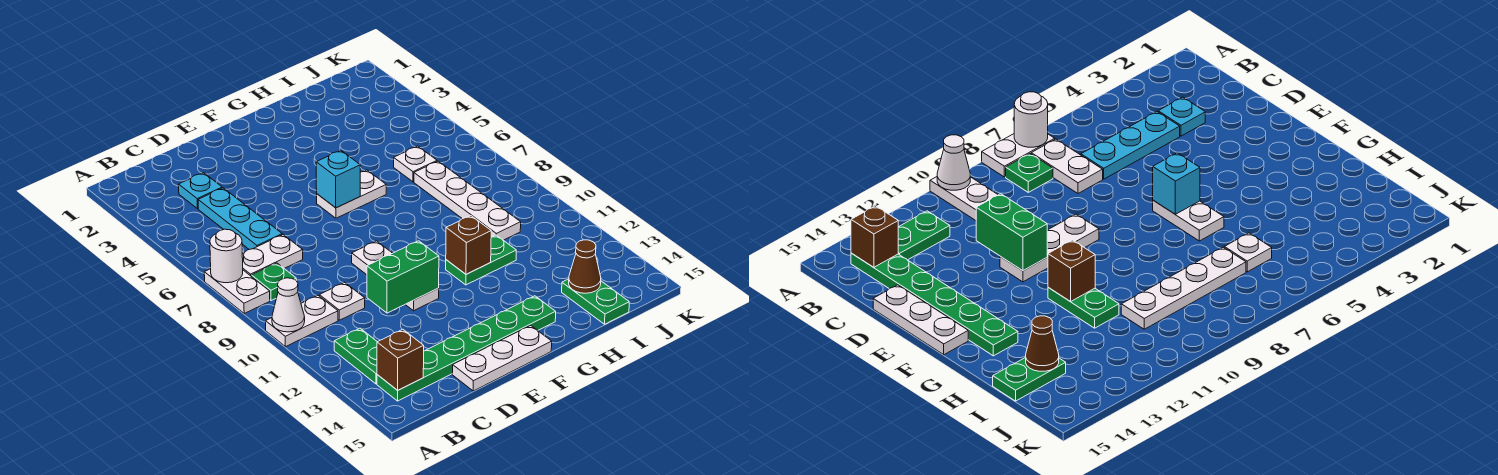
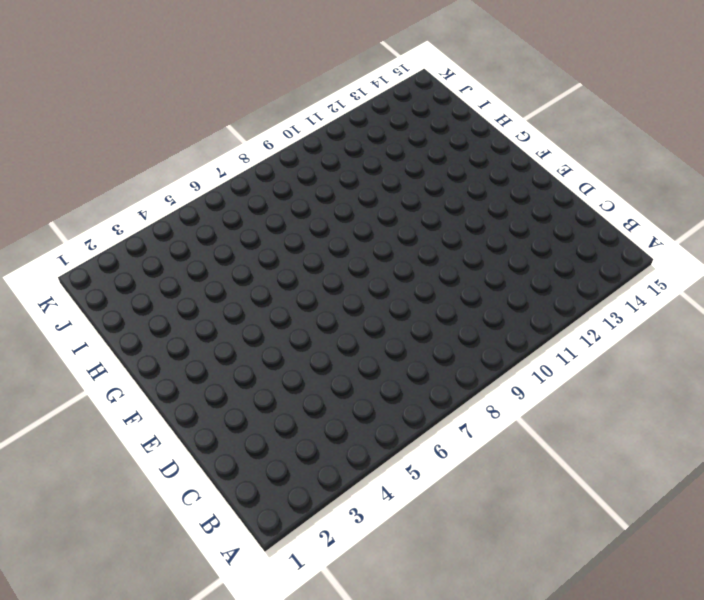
none -> white plate A7:A8 level 1
none -> white plate A10:B10 level 1
none -> white plate B7:C7 level 1

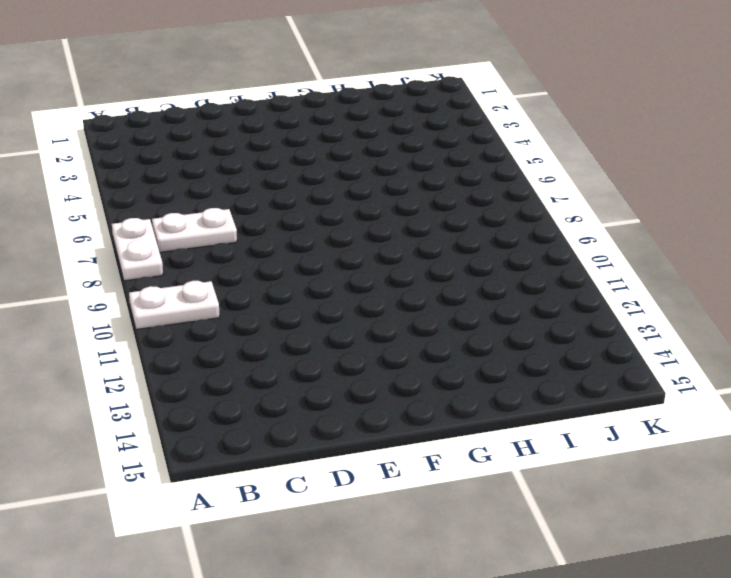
none -> green plate B8 level 1
none -> green plate B12:B13 level 1
none -> green plate B14:G14 level 1

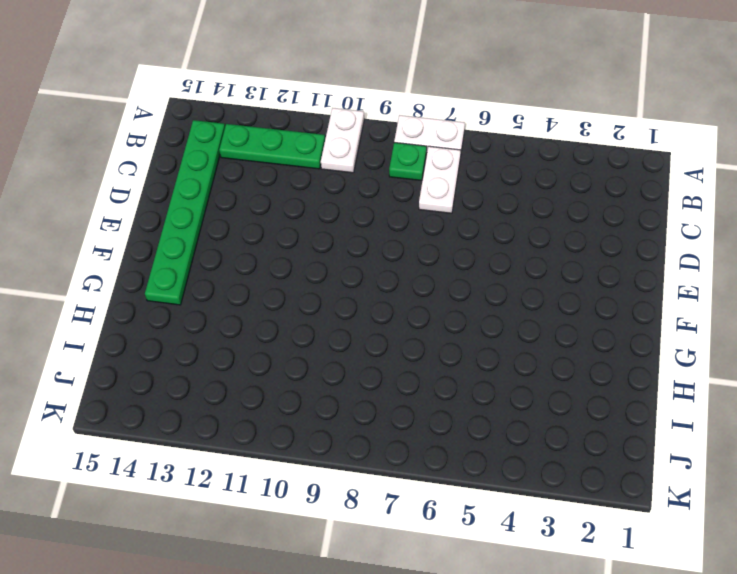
green plate B11:B13 level 1 -> green plate B12:B13 level 1
none -> cyan plate C3 level 1
none -> cyan plate C4:C6 level 1
none -> white plate C10 level 1

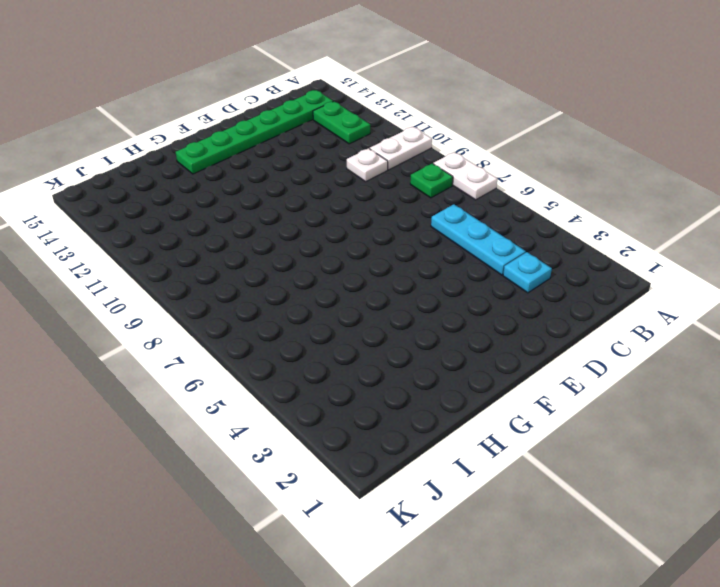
none -> white plate B7:C7 level 1
none -> white plate D15:F15 level 1
none -> white plate E9:E11 level 1

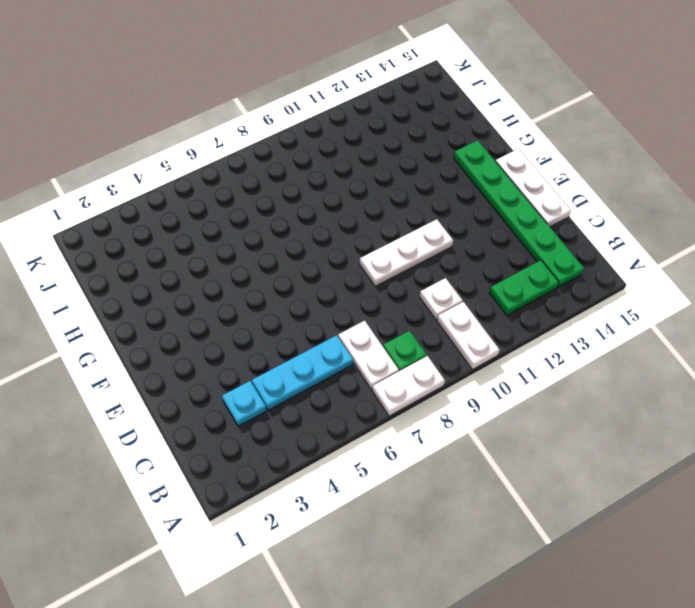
none -> white plate F6:G6 level 1
none -> green plate G11:H11 level 1
none -> white plate I6 level 1

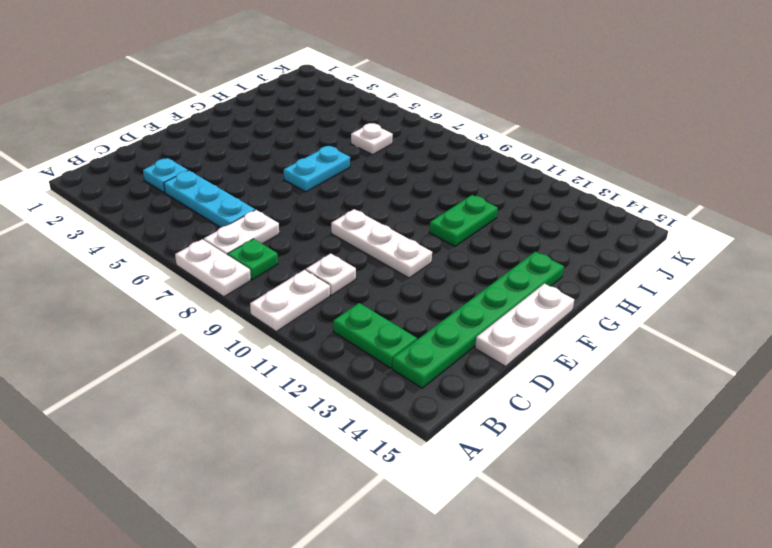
cyan plate F6:G6 level 1 -> white plate F6:G6 level 1
none -> white plate I7:I10 level 1
none -> green plate I14:I15 level 1
none -> white round brick A7 level 2

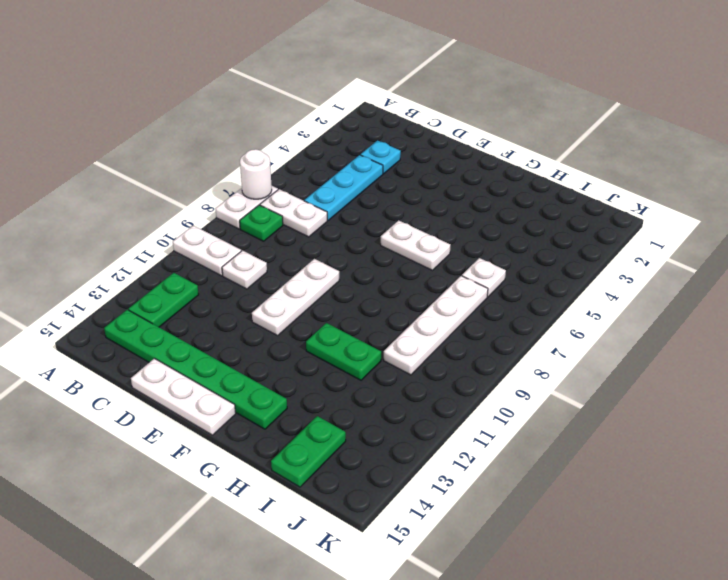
none -> white cone A10 level 2
none -> brown brick B14 level 2
none -> green brick D11:E11 level 2

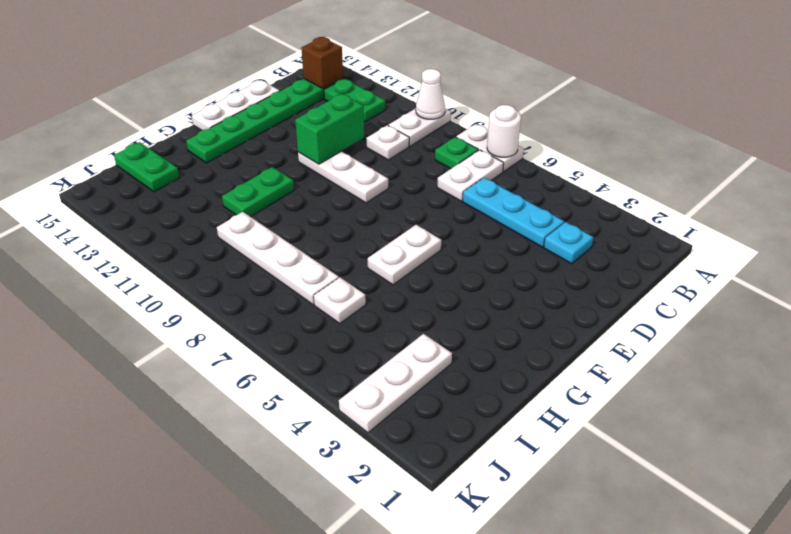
white plate I3:K3 level 1 -> none
none -> cyan brick F6 level 2
none -> brown brick G11 level 2
none -> brown cone I14 level 2

